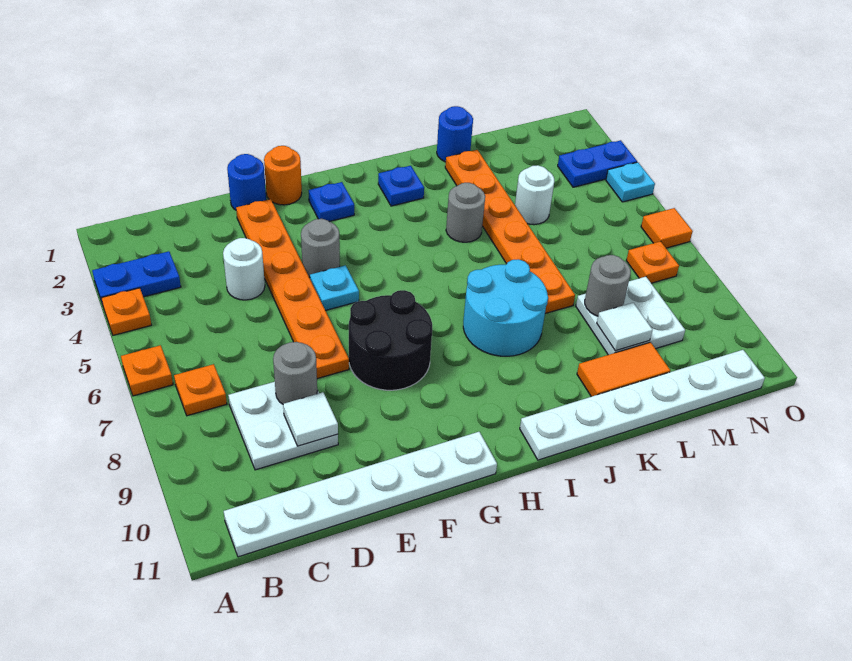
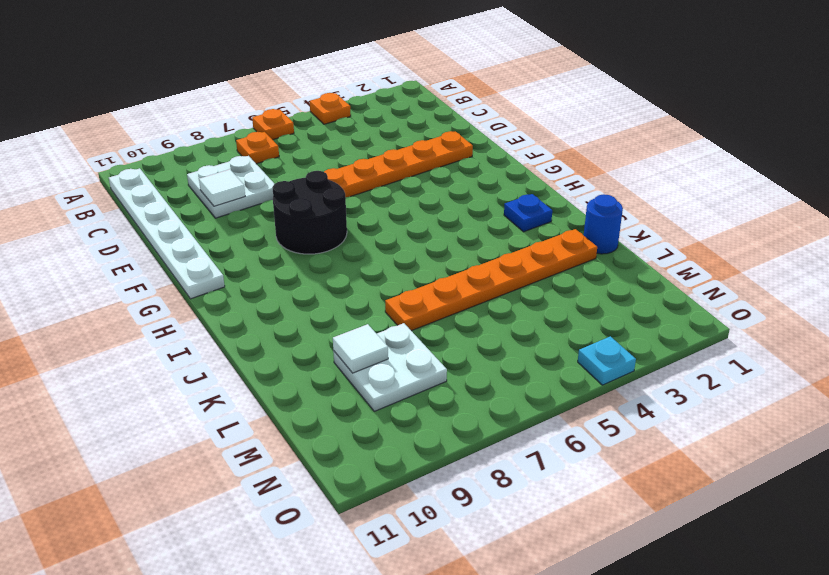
none -> blue plate A3:B3 level 1
none -> white round brick D4 level 1
none -> blue round brick E1 level 1
none -> orange round brick F1 level 1

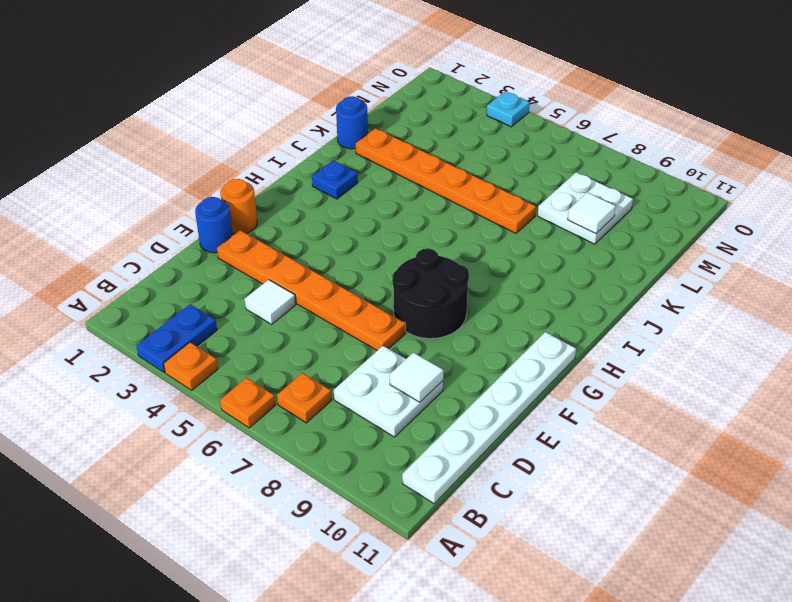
white tile D4 level 1 -> white round brick D4 level 1
none -> grey round brick F4 level 1
none -> cyan plate F5 level 1
none -> blue plate G2 level 1
none -> cyan round brick I7:J8 level 1

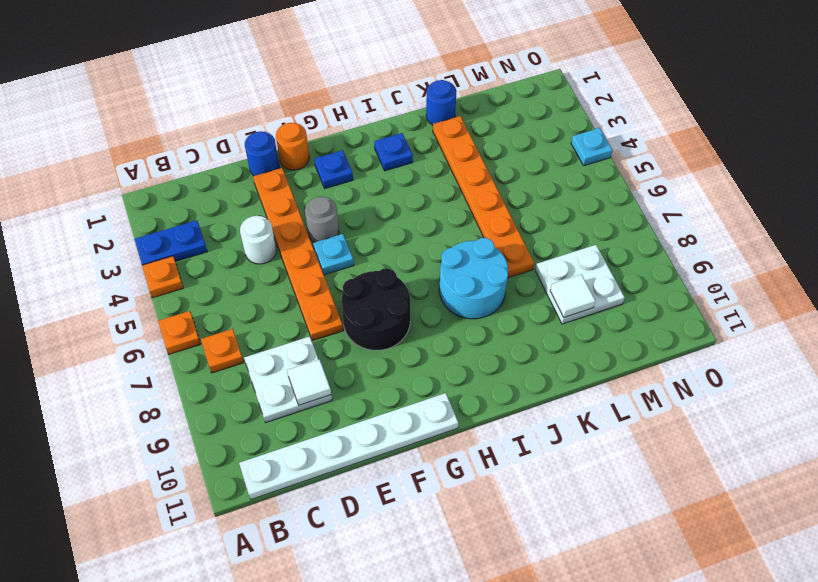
none -> white plate I11:N11 level 1
none -> grey round brick J4 level 1
none -> orange tile K10:L10 level 1
none -> white round brick L4 level 1

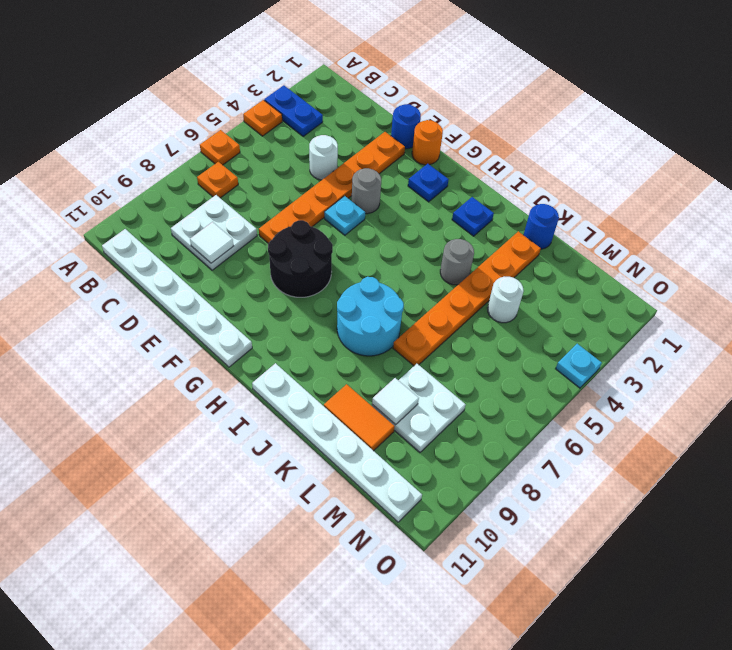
none -> blue plate N3:O3 level 1
none -> orange plate N7 level 1
none -> orange tile O6 level 1
none -> grey round brick D8 level 2

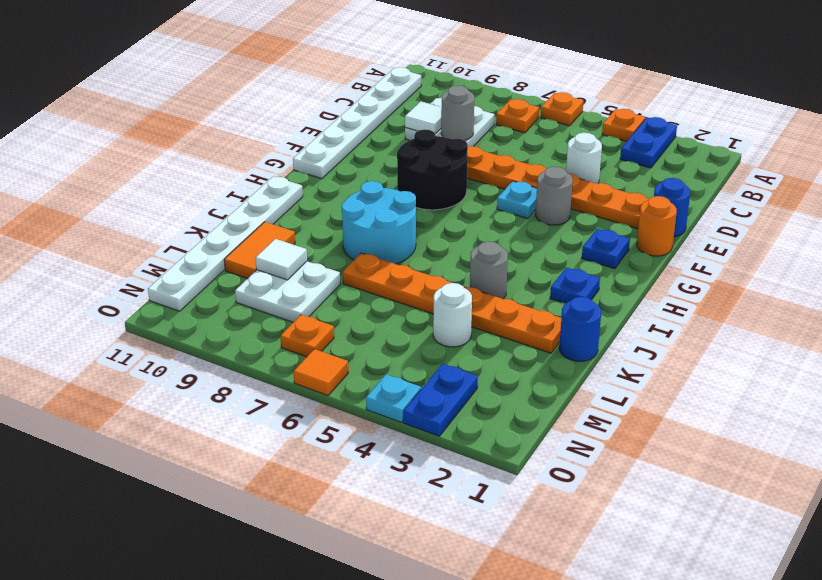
none -> grey round brick L8 level 2

